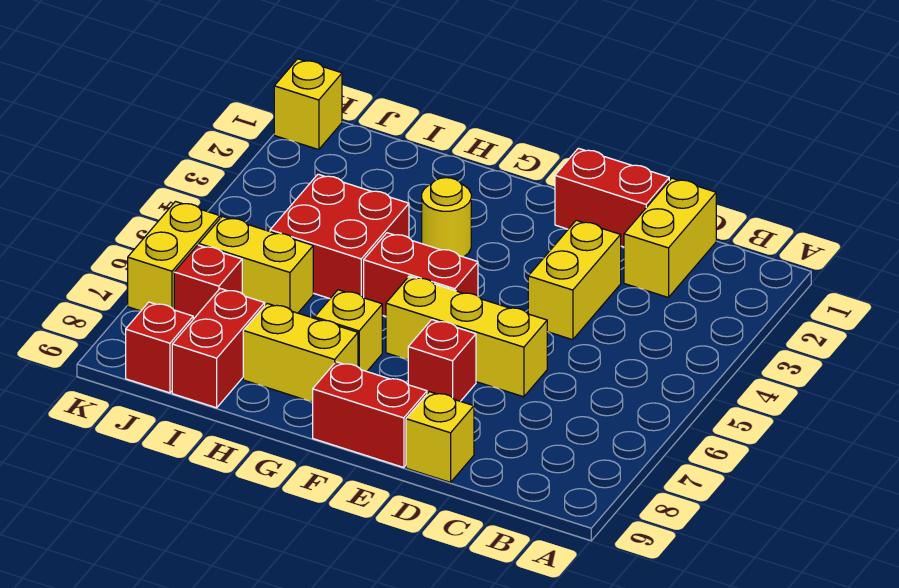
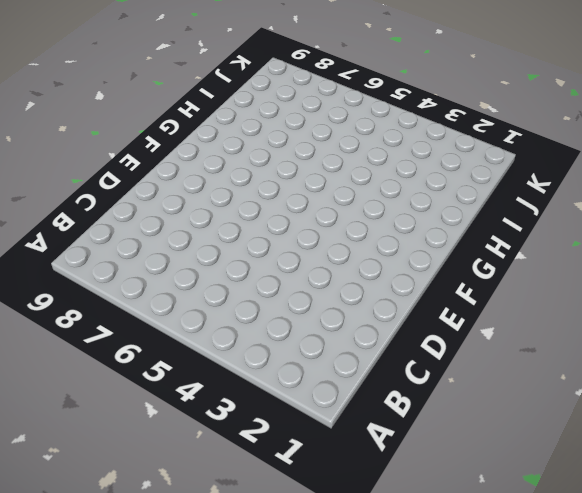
none -> yellow brick C1:C2 level 1
none -> red brick D1:E1 level 1
none -> yellow brick D3:D4 level 1

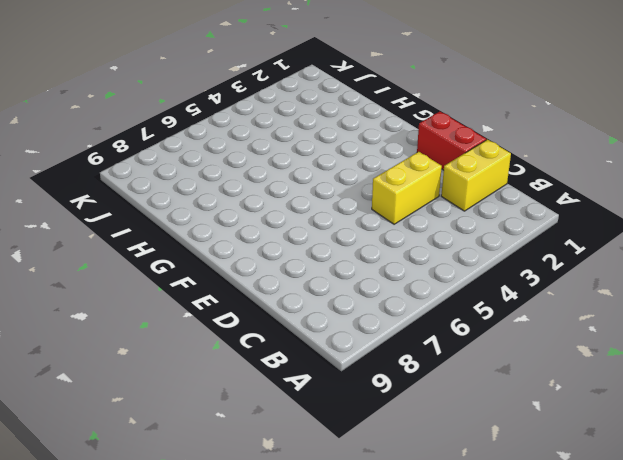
none -> yellow brick D6:F6 level 1
none -> yellow brick D9 level 1
none -> red brick E7 level 1

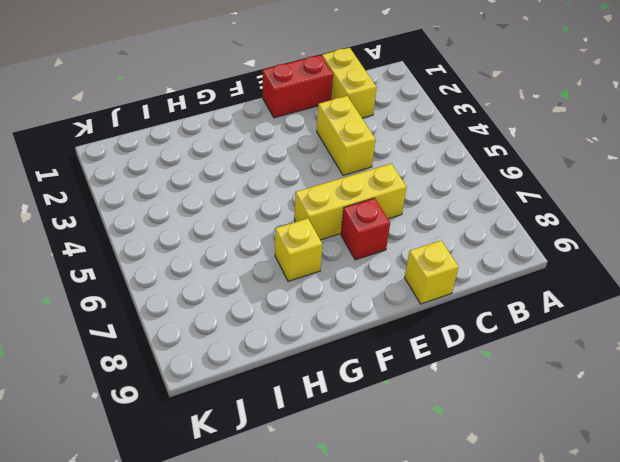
none -> red brick E9:F9 level 1
none -> red brick F5:G5 level 1
none -> yellow round brick G3 level 1

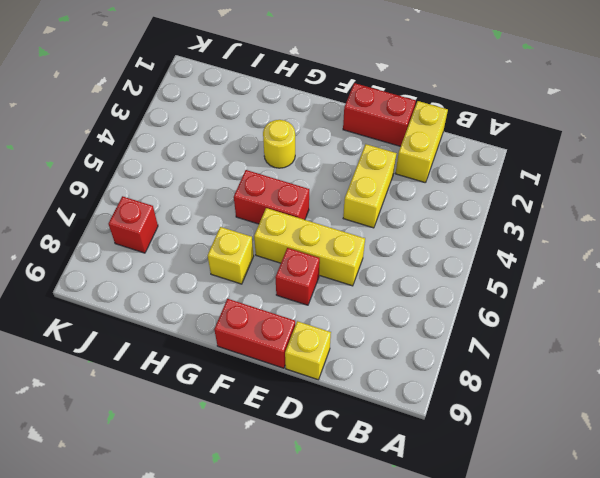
none -> yellow brick G8:H8 level 1
none -> red brick H4:I5 level 1
none -> yellow brick I6:J6 level 1

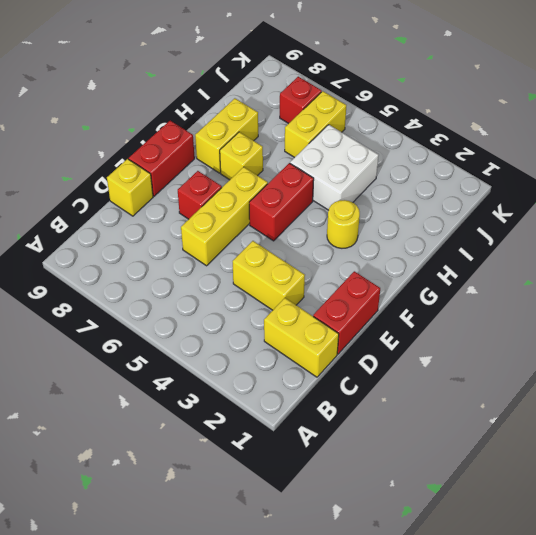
white brick H4:I5 level 1 -> red brick H4:I5 level 1
none -> red brick I8:I9 level 1
none -> red brick J9 level 1
none -> yellow brick K1 level 1

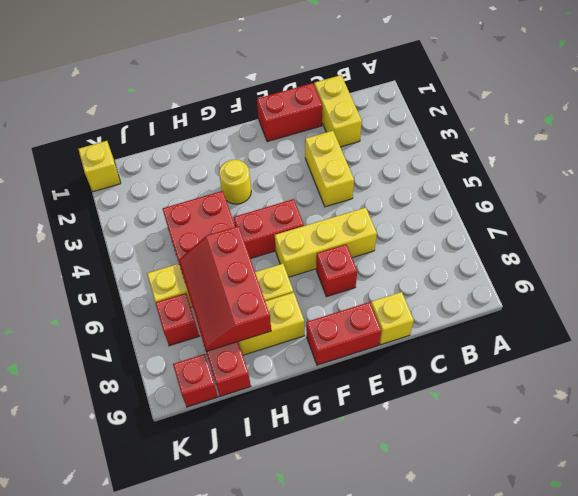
red slope H6:I8 level 2 top H -> none
none -> yellow brick K6:K7 level 1

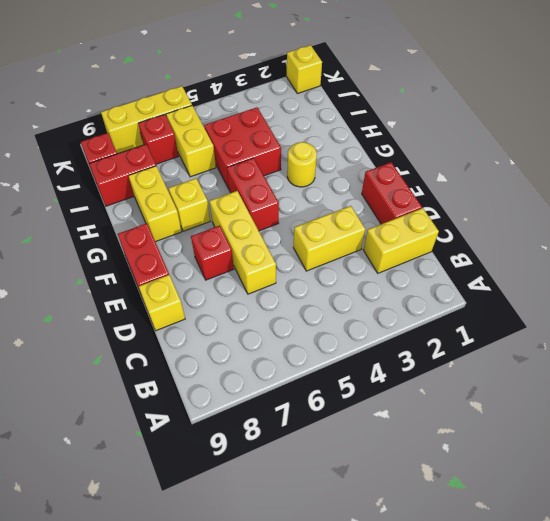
yellow brick K6:K8 level 1 -> yellow brick K6:K7 level 1

